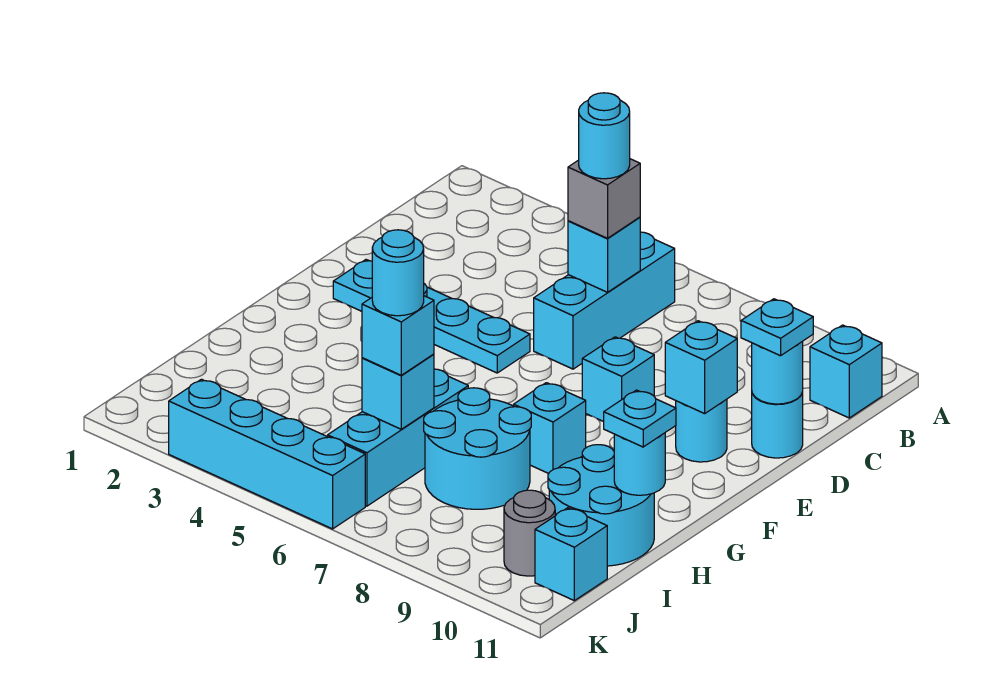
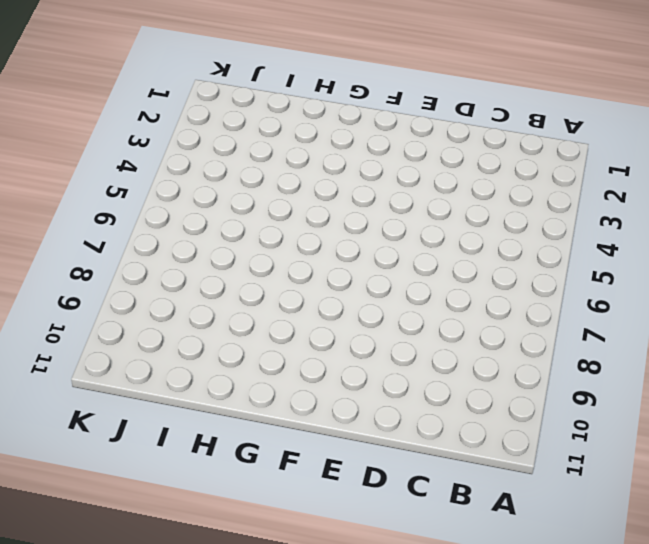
none -> cyan brick B6:D6 level 1
none -> cyan brick B11 level 1
none -> cyan round brick D11 level 1

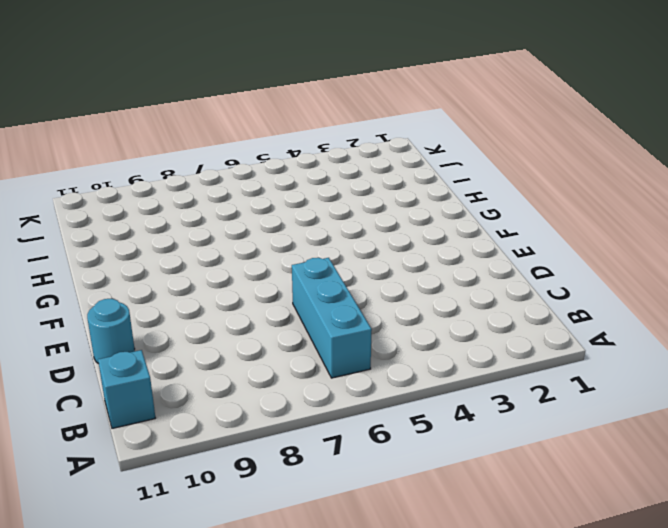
none -> cyan plate E2:E5 level 1
none -> cyan brick E8 level 1
none -> cyan round brick E10 level 1

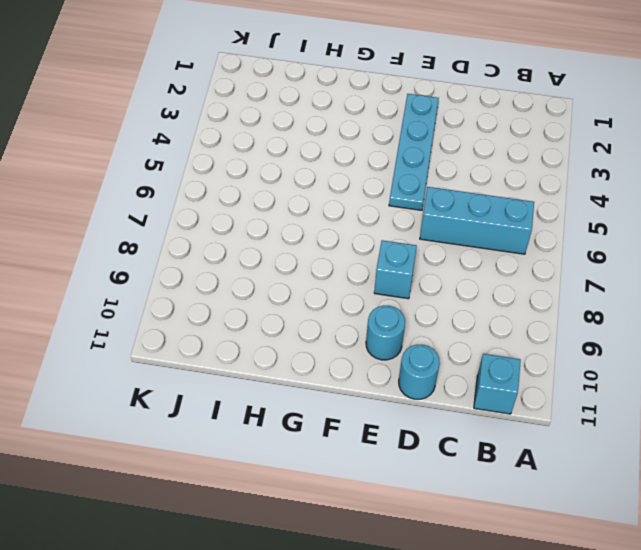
none -> cyan brick G8 level 1
none -> cyan brick H6:J6 level 1
none -> cyan round brick H7:I8 level 1

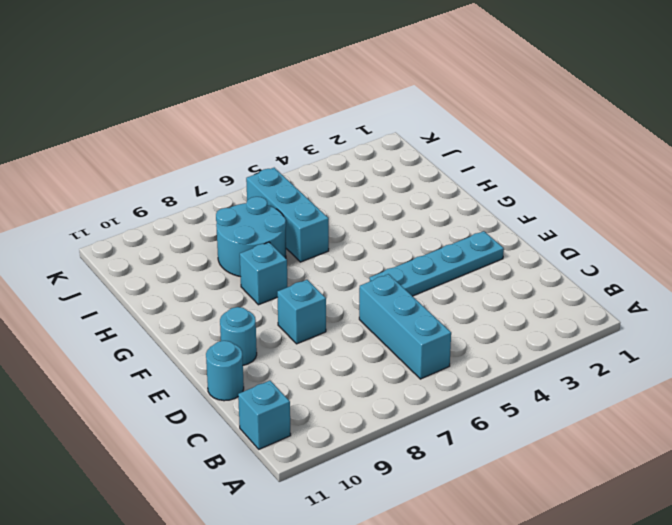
none -> cyan round brick H10:I11 level 1
none -> grey round brick J10 level 1
none -> cyan brick J11 level 1

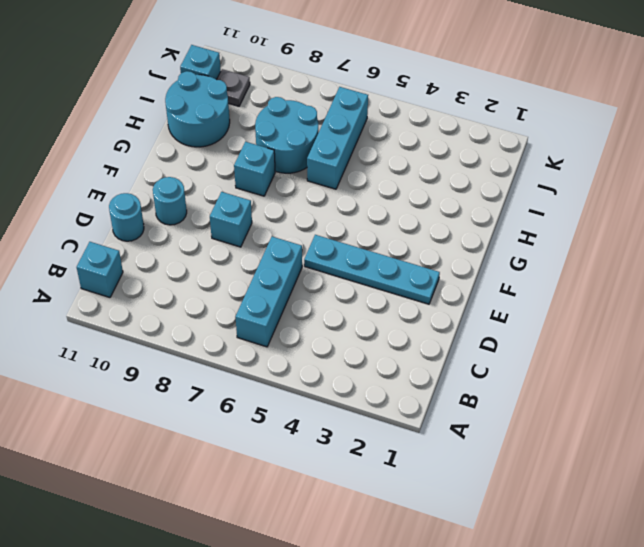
grey plate J10 level 1 -> grey round brick J10 level 1
none -> cyan brick K3:K6 level 1
none -> cyan brick C6 level 2
none -> cyan round brick D11 level 2

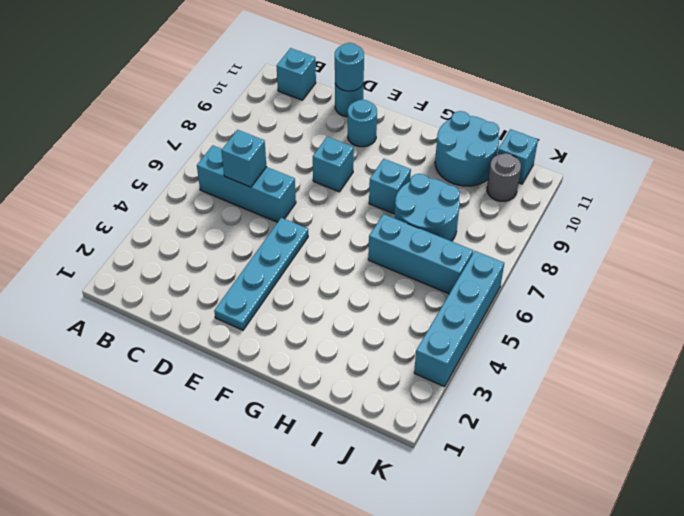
none -> cyan brick E10 level 2
none -> cyan round brick H11 level 2
none -> cyan brick I6 level 2

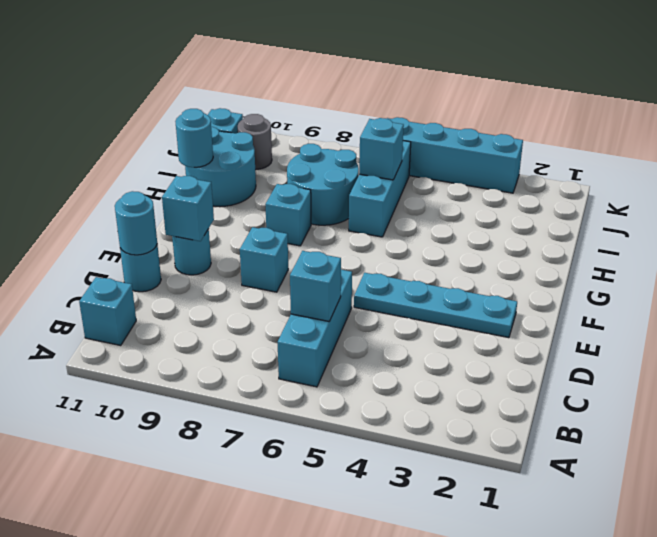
none -> grey brick C6 level 3
none -> cyan plate D11 level 3
none -> cyan plate H11 level 3

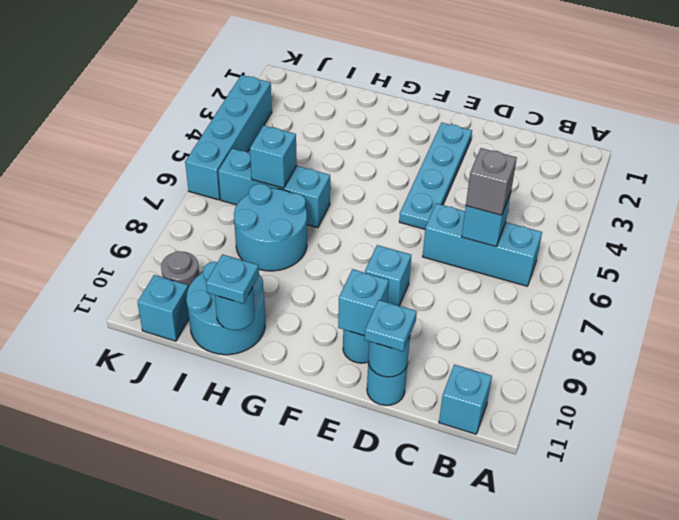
none -> cyan brick G8 level 1
none -> cyan brick I6 level 3
none -> cyan round brick C6 level 4

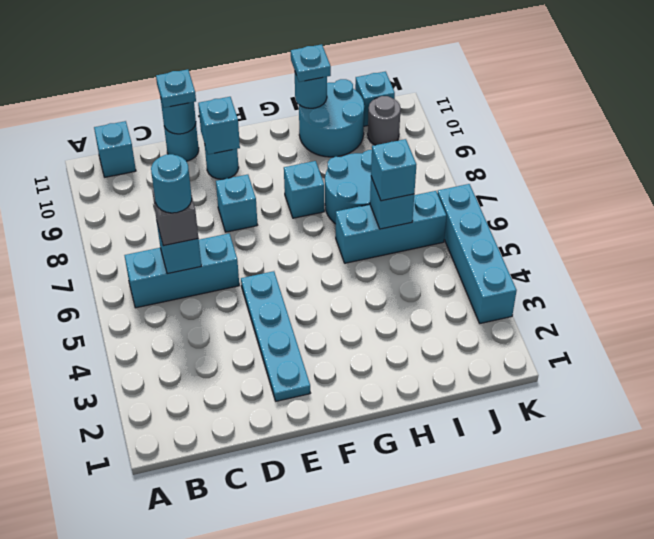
none -> cyan round brick I6 level 4

